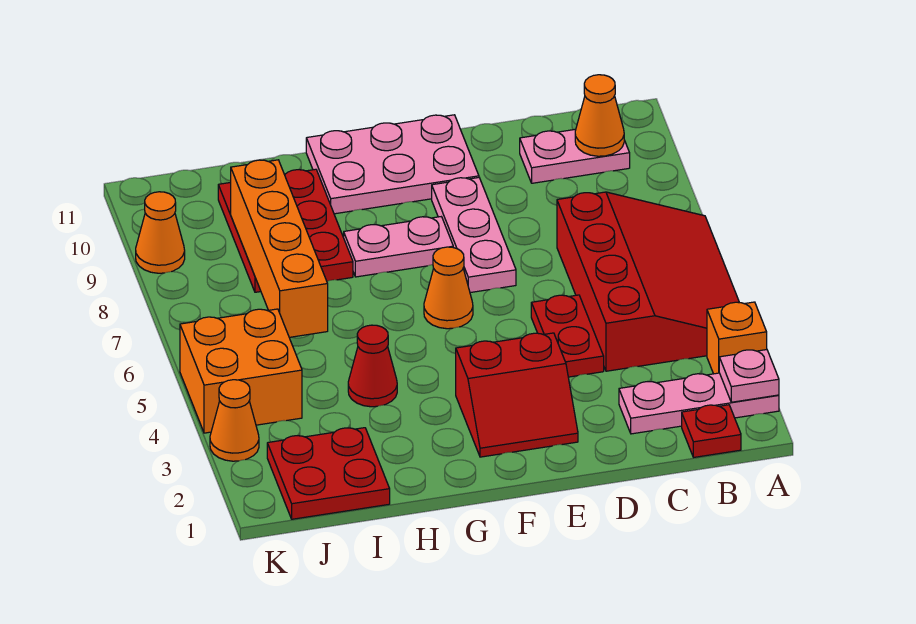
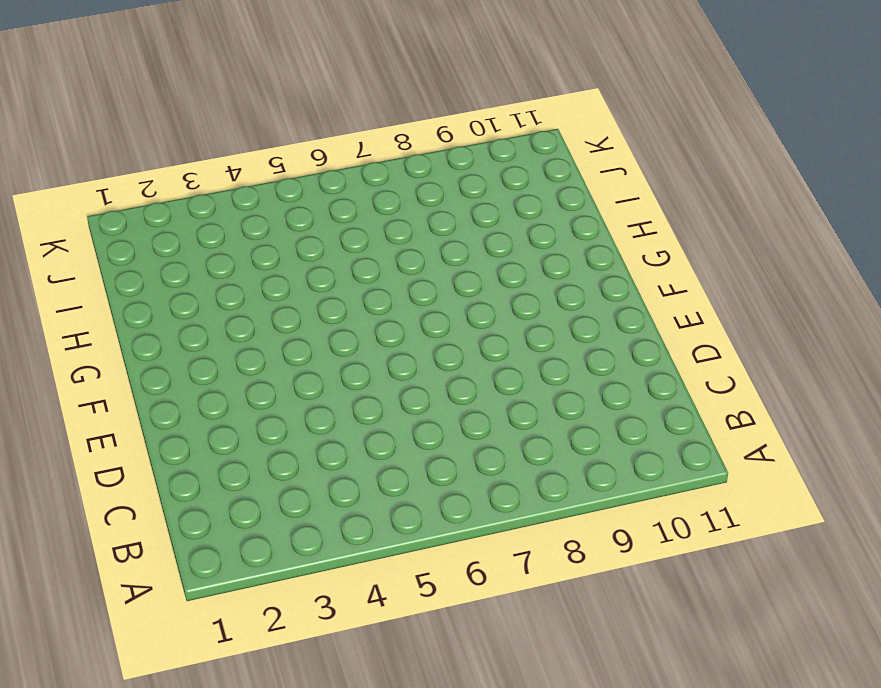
none -> pink plate A2:C2 level 1
none -> orange brick A3 level 1
none -> red slope A4:C7 level 1 top C

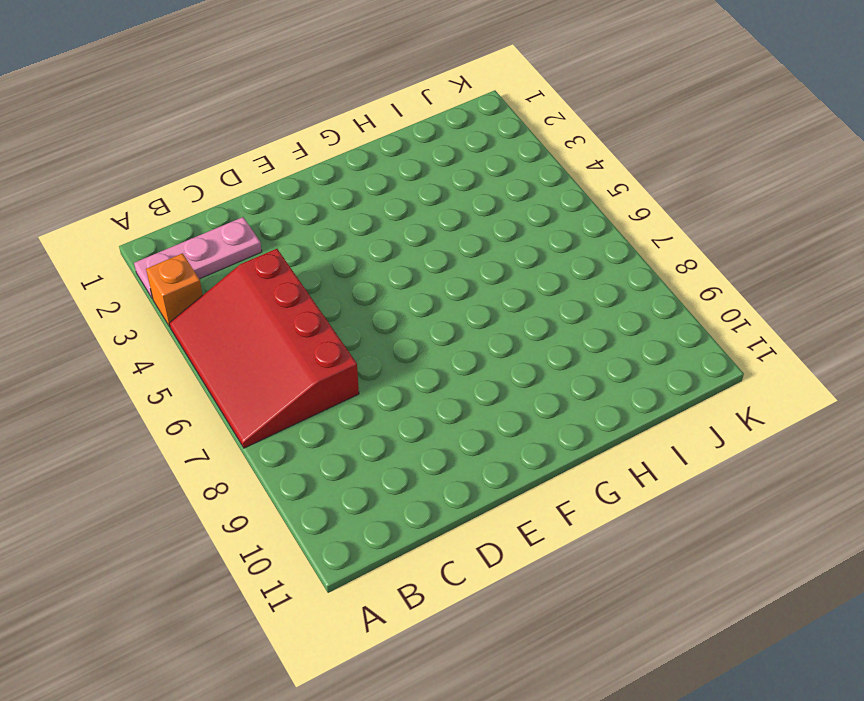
none -> red plate B1 level 1
none -> pink plate B10:C10 level 1
none -> red plate D4:D5 level 1

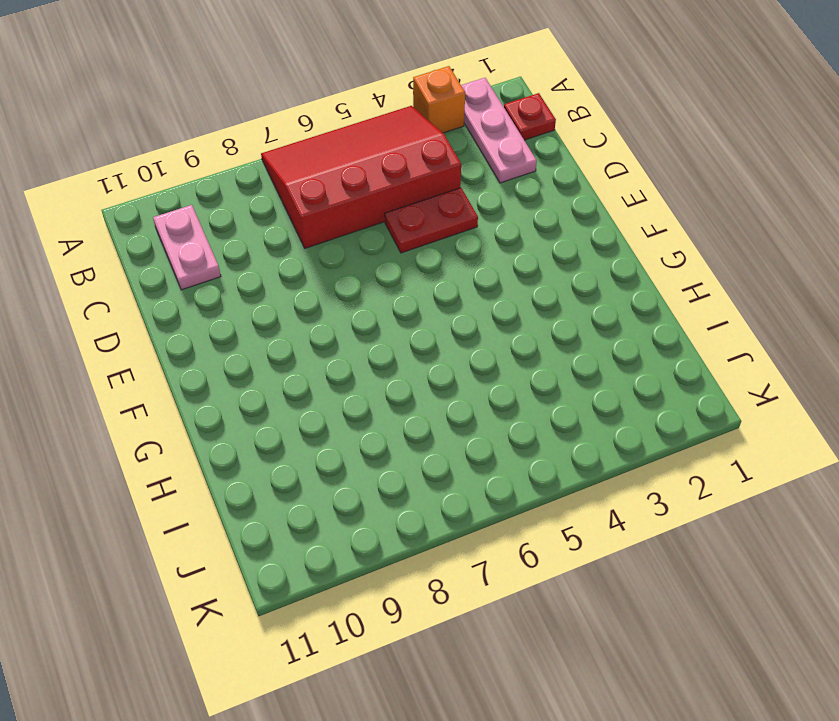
none -> red slope E2:F3 level 1 top 3
none -> pink plate E7:E9 level 1
none -> pink plate E10:G11 level 1

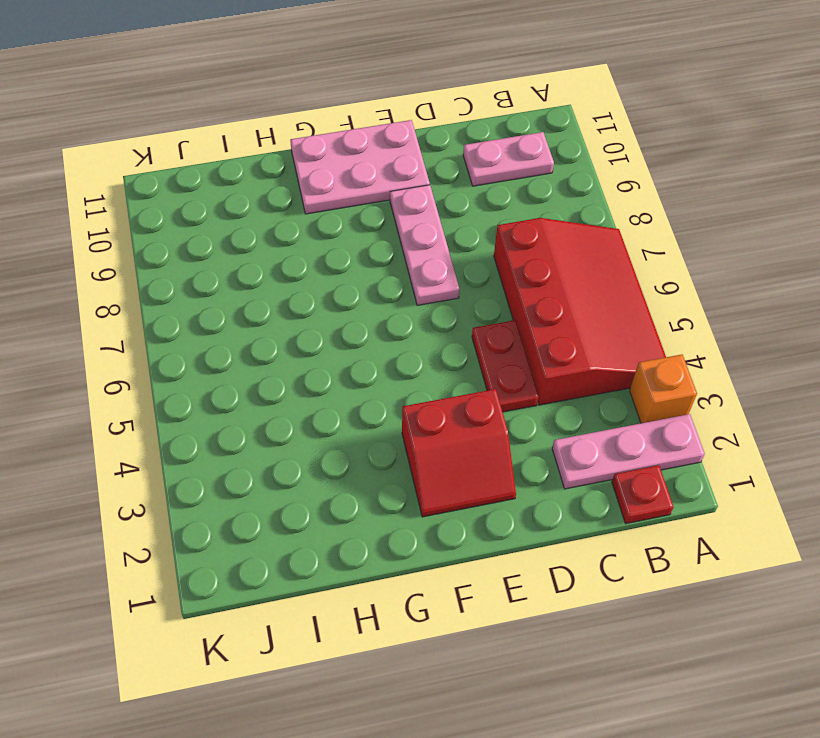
none -> orange cone F6 level 1
none -> pink plate F8:G8 level 1
none -> red cone H4 level 1

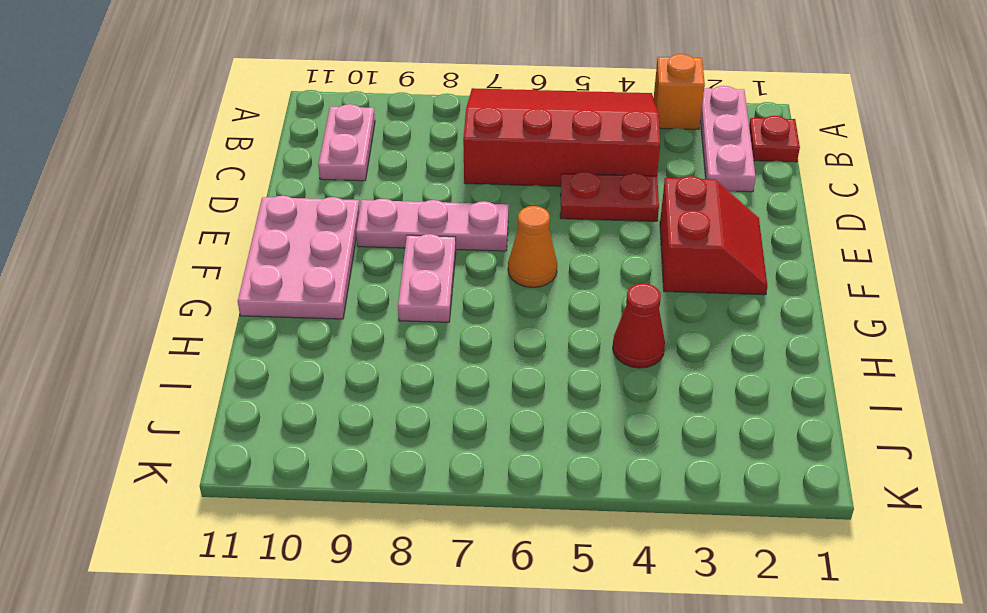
none -> red plate H8:I10 level 1
none -> red plate I1:J2 level 1
none -> orange brick J4:K5 level 1

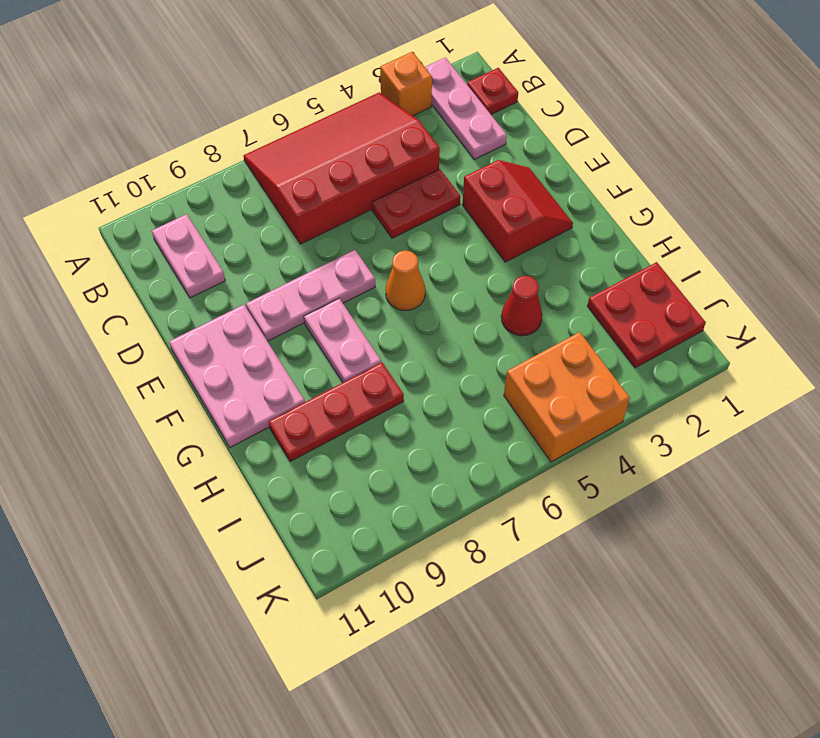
red plate H8:H10 level 1 -> red plate H8:I10 level 1
none -> orange cone K3 level 1
none -> orange cone K9 level 1
none -> pink plate A2 level 2

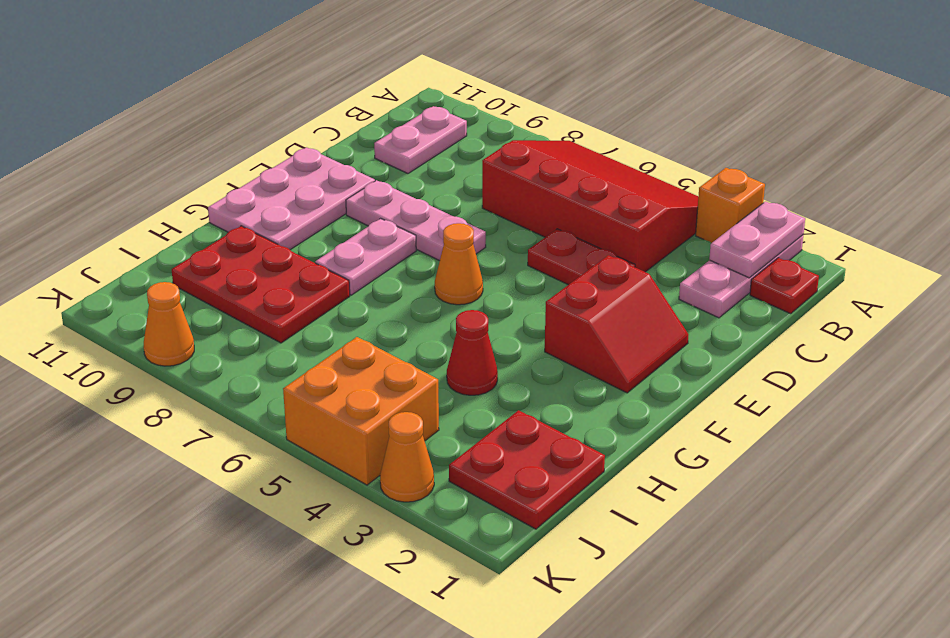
pink plate A2:B2 level 2 -> pink plate A2 level 2
none -> orange cone B10 level 2
none -> orange brick I6:I9 level 2

